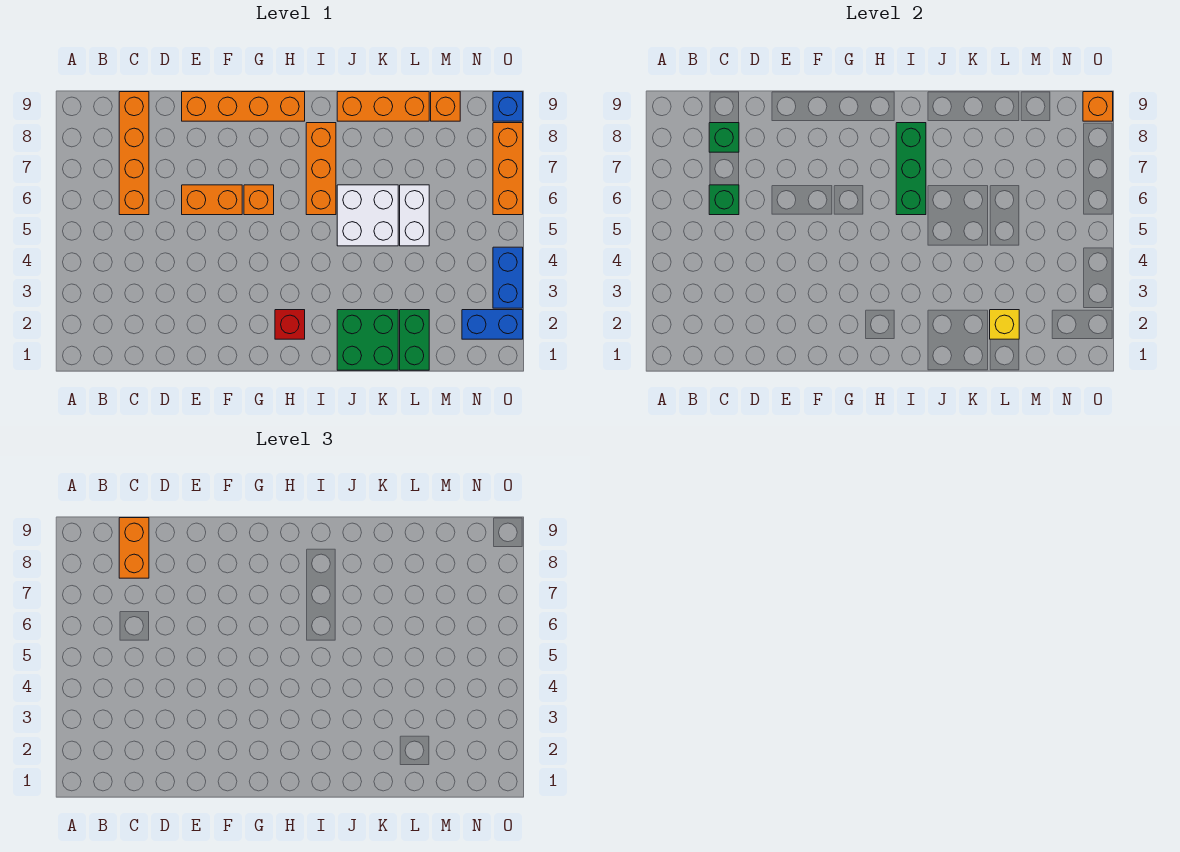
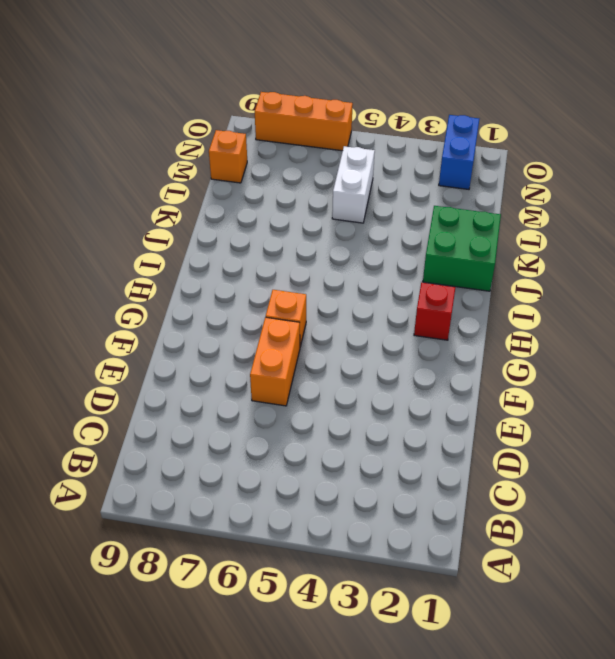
white brick L5:M5 level 1 -> white brick L5:L6 level 1
none -> orange brick C6:C9 level 1
none -> orange brick E9:H9 level 1
none -> orange brick I6:I8 level 1

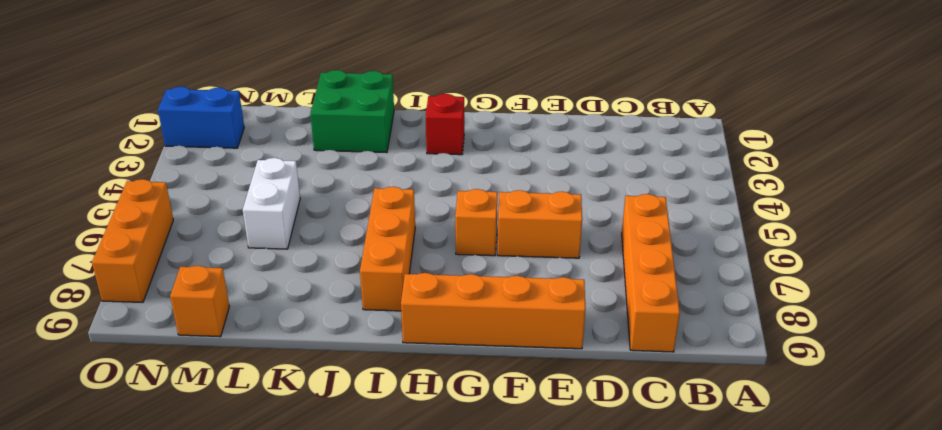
none -> white brick J5:K6 level 1
none -> orange brick J9:L9 level 1
none -> green brick L1:L2 level 1

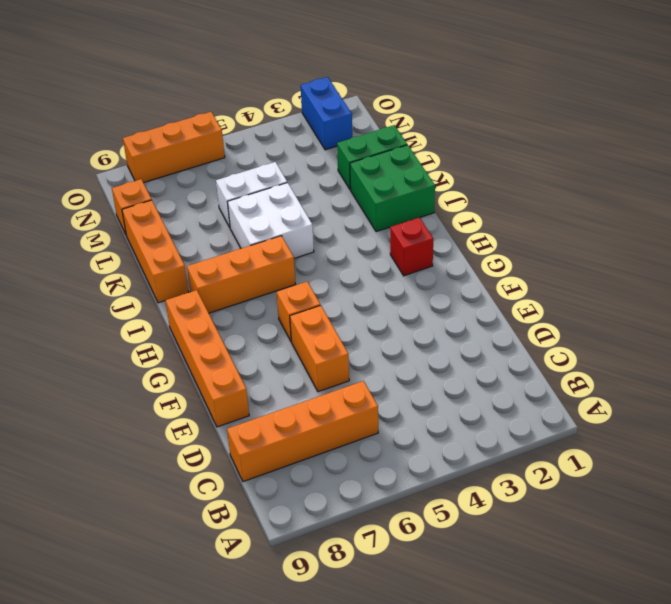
none -> blue brick O3:O4 level 1
none -> blue brick O9 level 1
none -> green brick C6 level 2

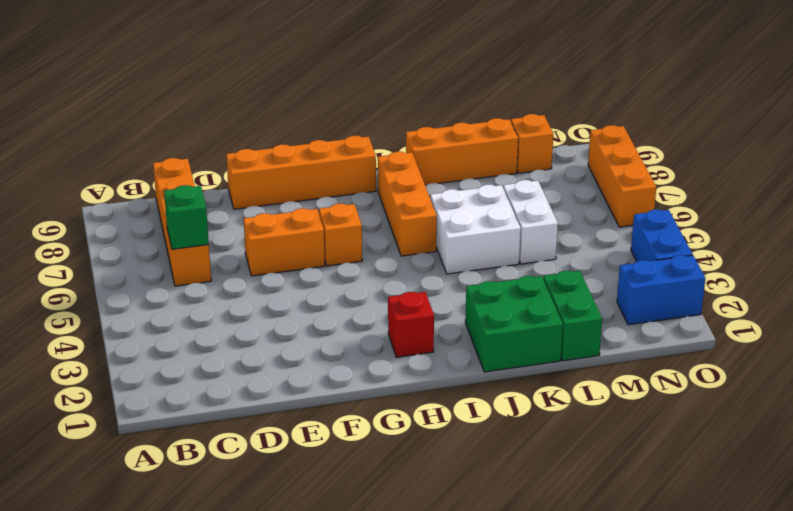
none -> blue brick O9 level 1
none -> green brick C8 level 2
none -> green brick I6:I8 level 2

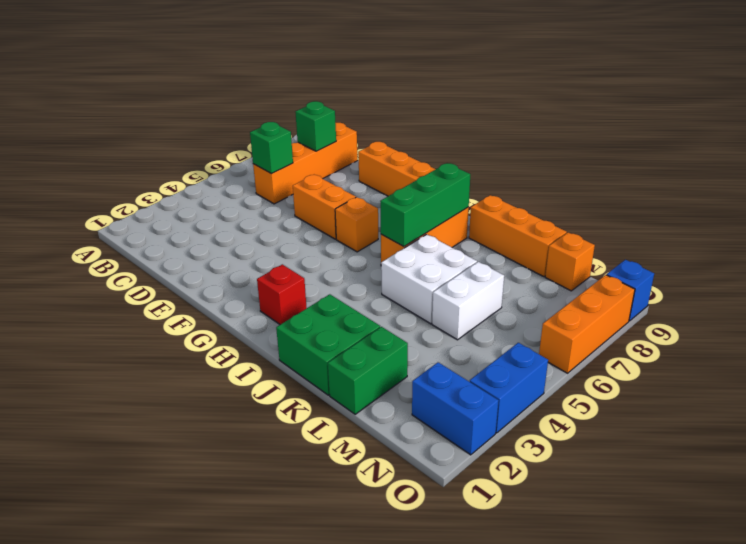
none -> yellow brick L2 level 2
none -> orange brick O9 level 2
none -> orange brick C8:C9 level 3

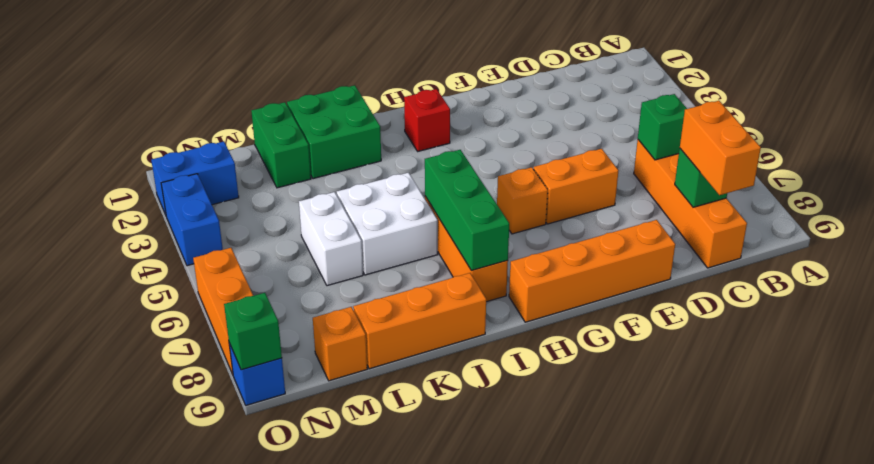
green brick O9 level 2 -> orange brick O9 level 2
none -> yellow brick L2 level 2

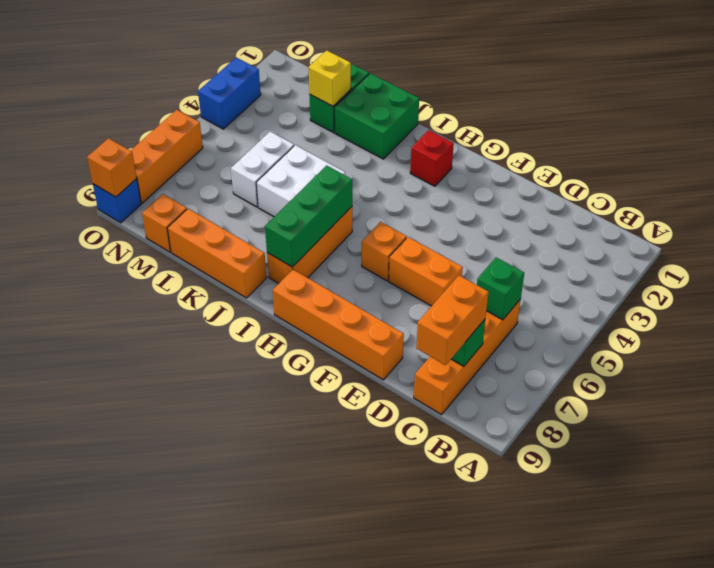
none -> blue brick N2:O2 level 1

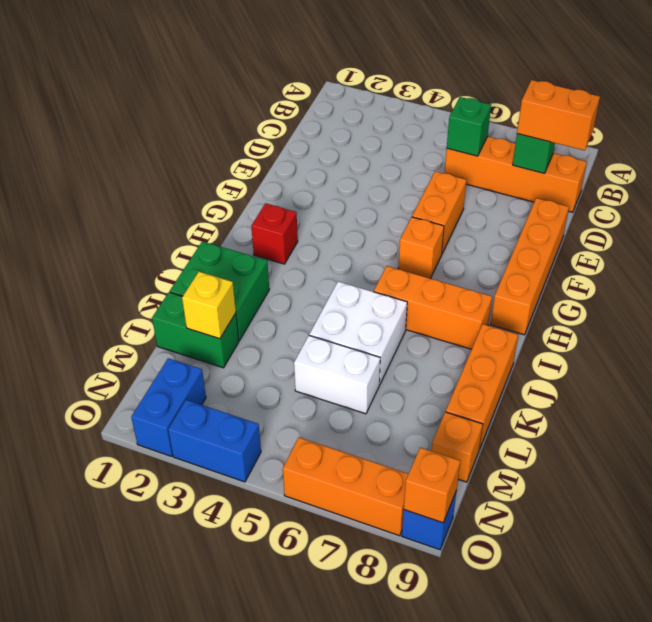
none -> green brick I6:I8 level 2

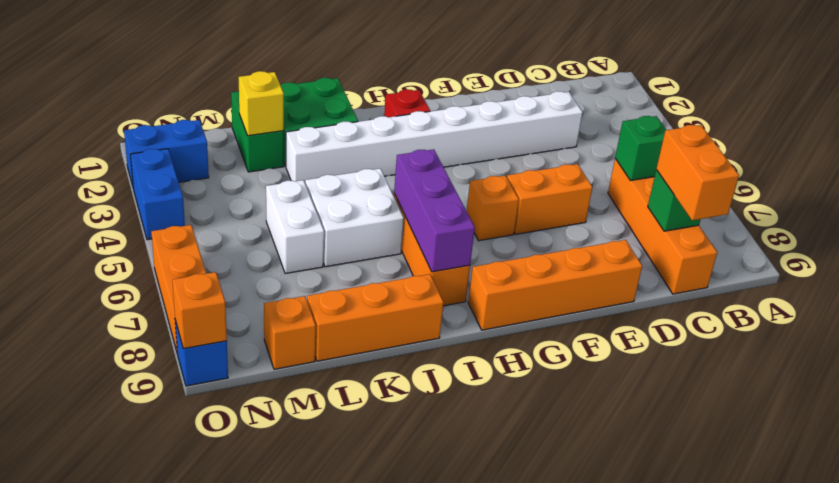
white brick D3:K3 level 1 -> none
purple brick I6:I8 level 2 -> green brick I6:I8 level 2

